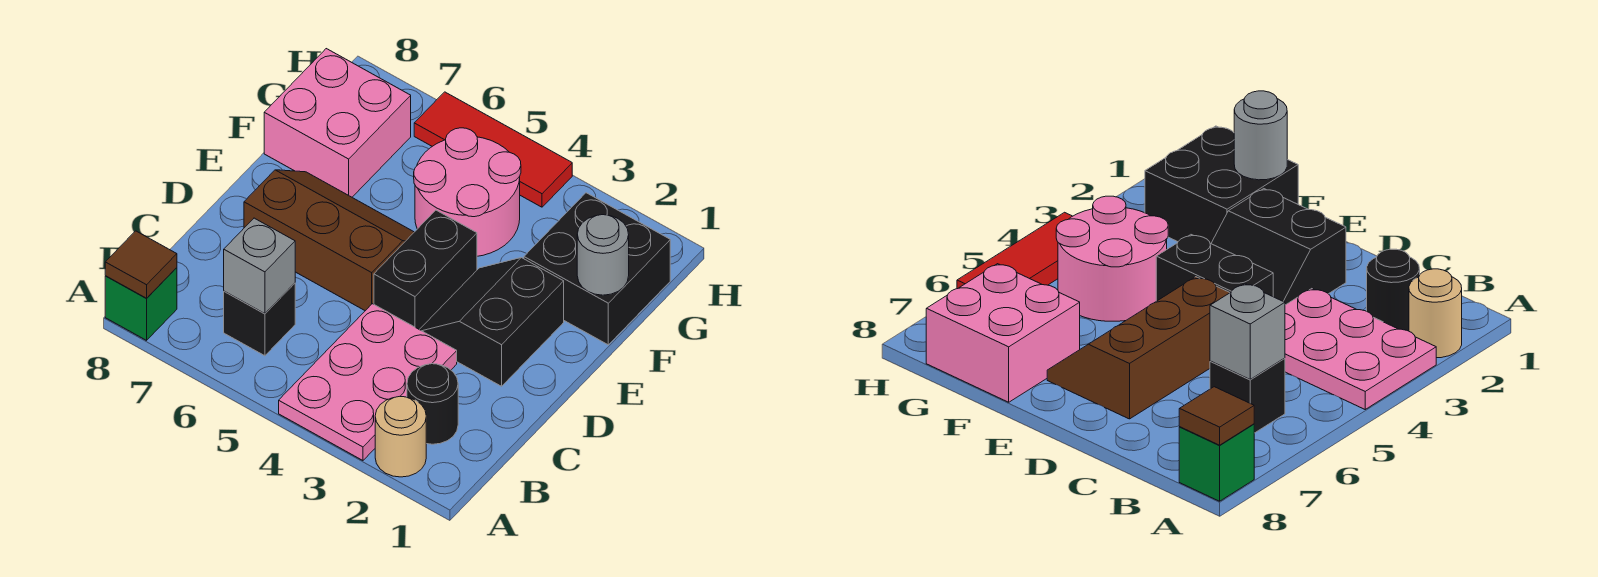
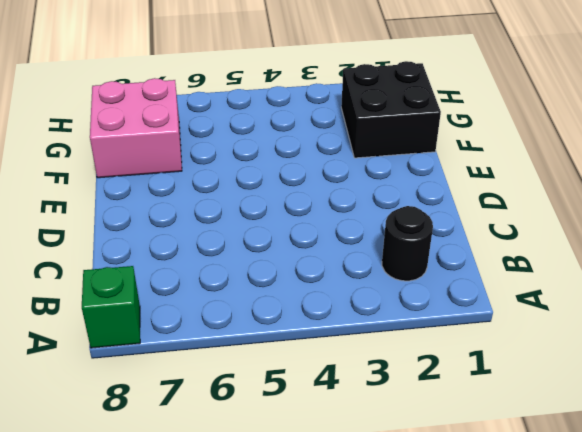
none -> tan round brick A2 level 1
none -> pink plate A3:C4 level 1
none -> black brick B6 level 1

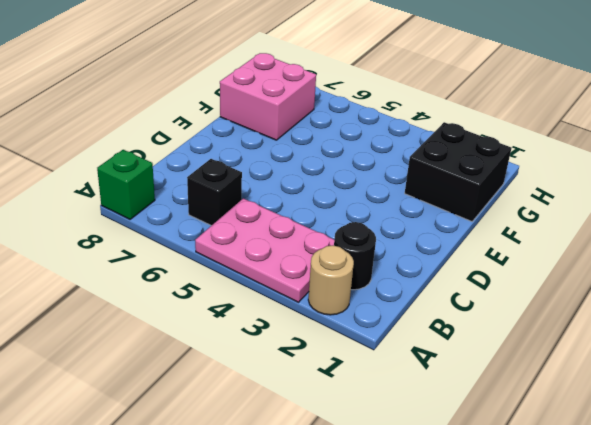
pink plate A3:B5 level 1 -> pink plate A3:C4 level 1
none -> black slope D2:E3 level 1 top 2
none -> black brick D4:E4 level 1
none -> brown slope D5:E7 level 1 top D

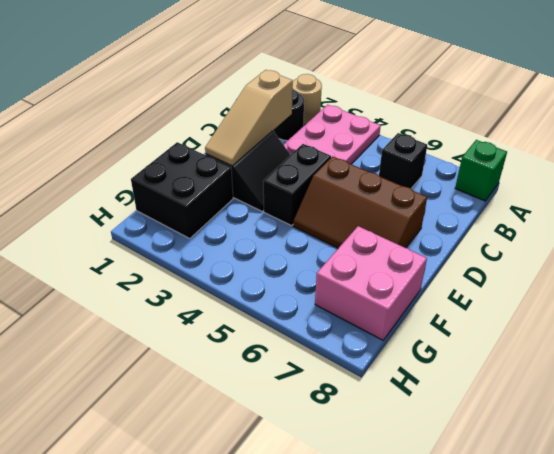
tan slope C2:E2 level 2 top C -> none
none -> pink round brick F4:G5 level 1
none -> red tile H4:H6 level 1
none -> brown tile A8 level 2

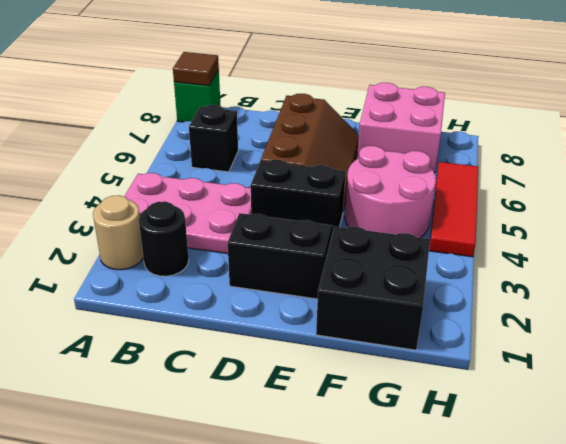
none -> grey brick B6 level 2
none -> grey round brick F1 level 2

